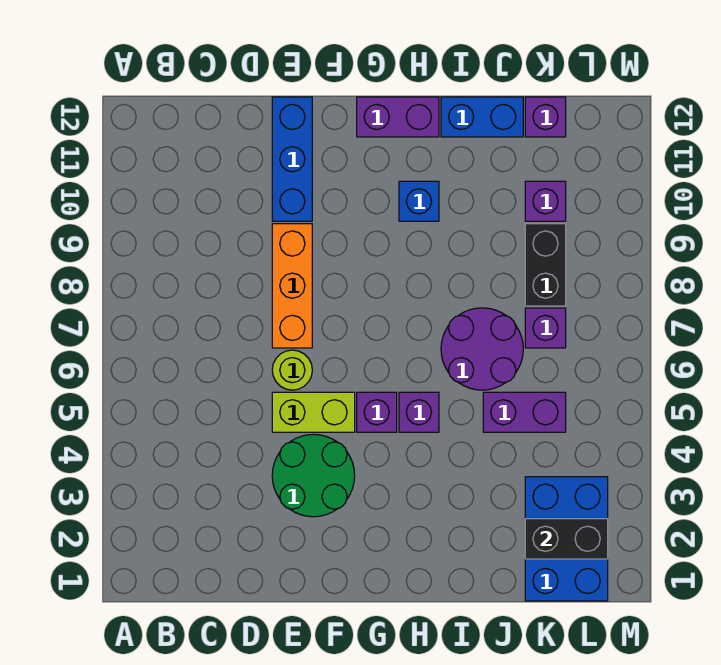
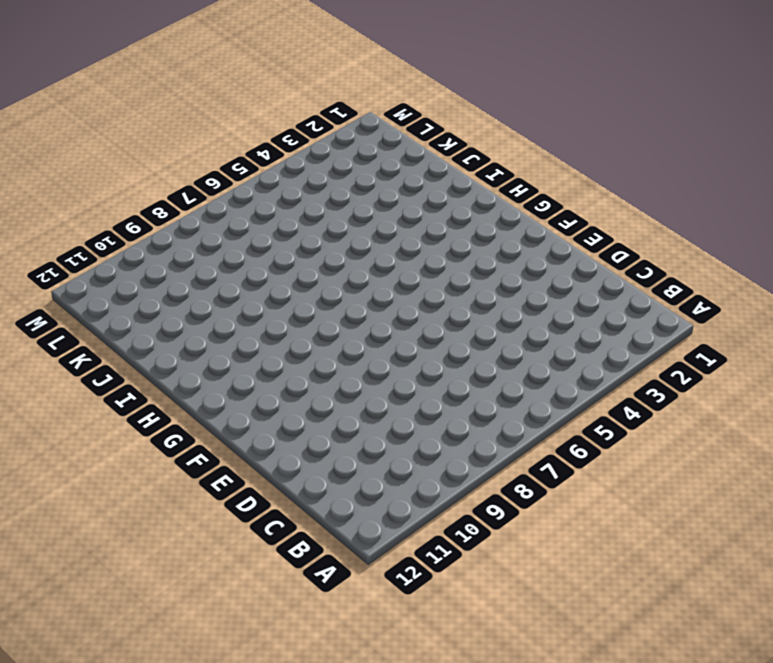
none -> green round brick E3:F4 level 1
none -> lime brick E5:F5 level 1
none -> lime round brick E6 level 1

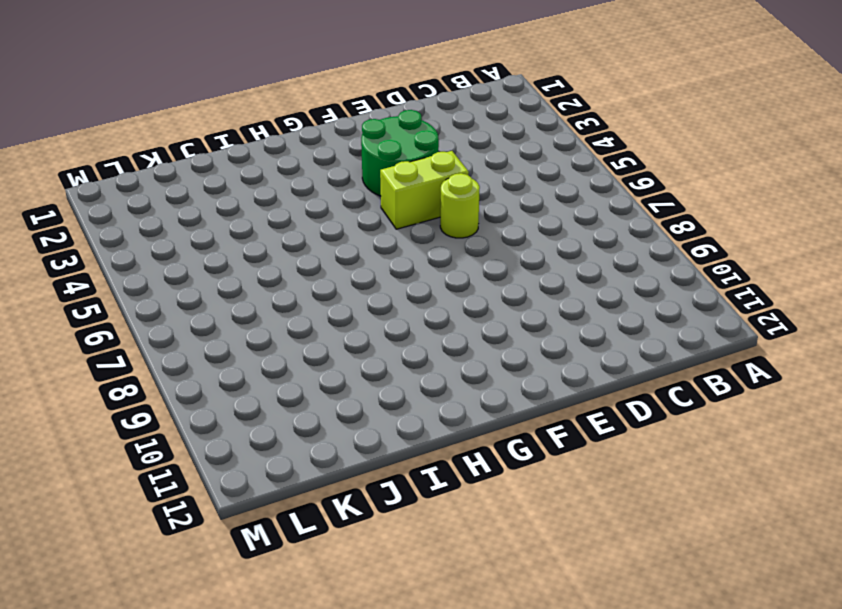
none -> orange brick E7:E9 level 1
none -> blue brick E10:E12 level 1
none -> purple brick G5 level 1

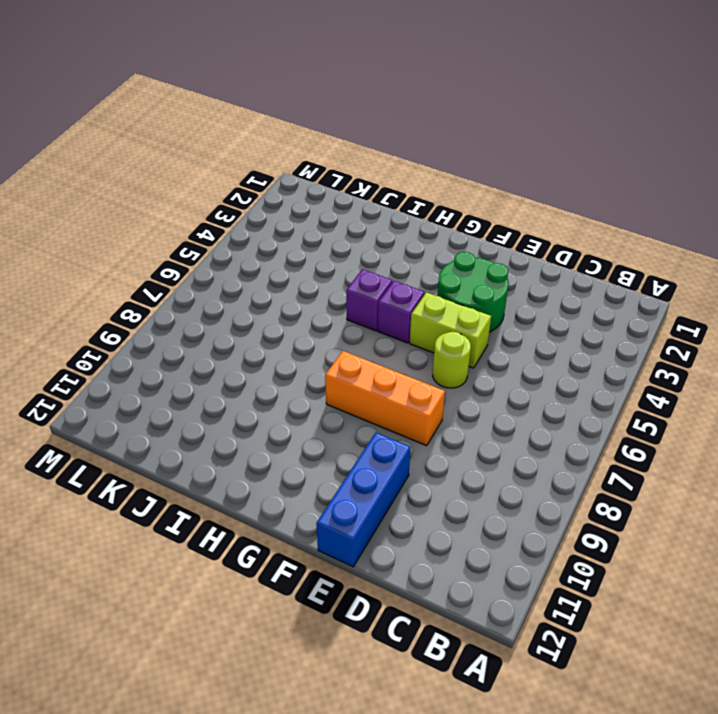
orange brick E8:G8 level 1 -> orange brick E7:E9 level 1
none -> purple brick G12:H12 level 1
none -> blue brick H10 level 1
none -> purple round brick I6:J7 level 1

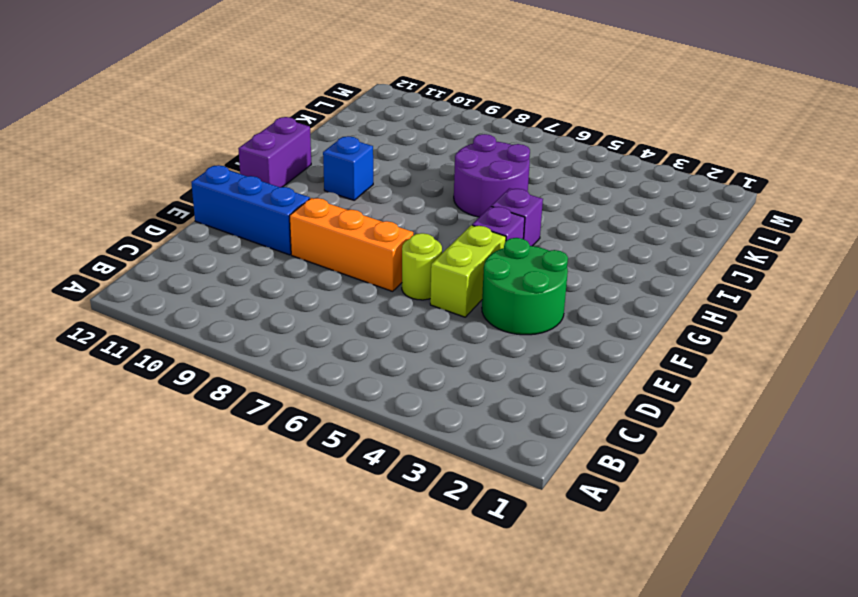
none -> blue brick I12:J12 level 1
none -> purple brick J5:K5 level 1
none -> blue brick K1:L3 level 1

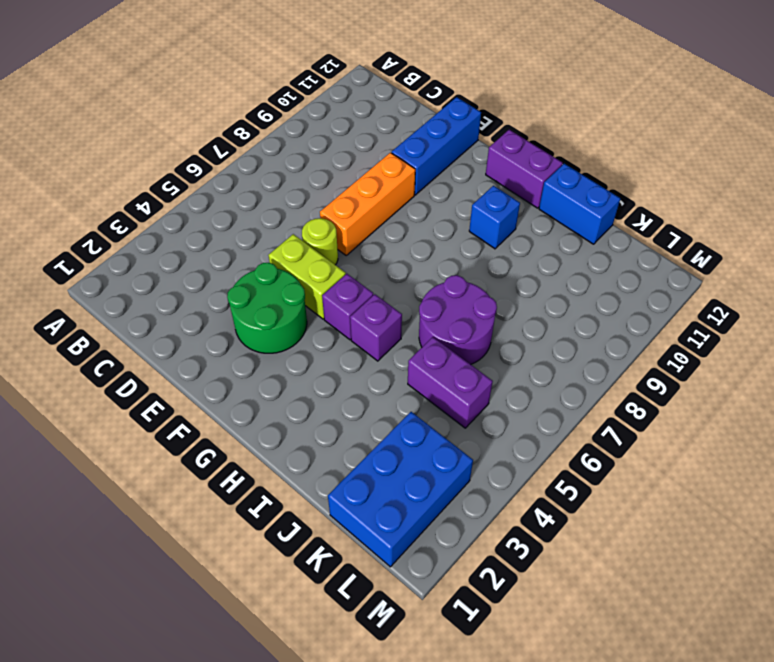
none -> purple brick K7 level 1
none -> black brick K8:K9 level 1
none -> purple brick K10 level 1

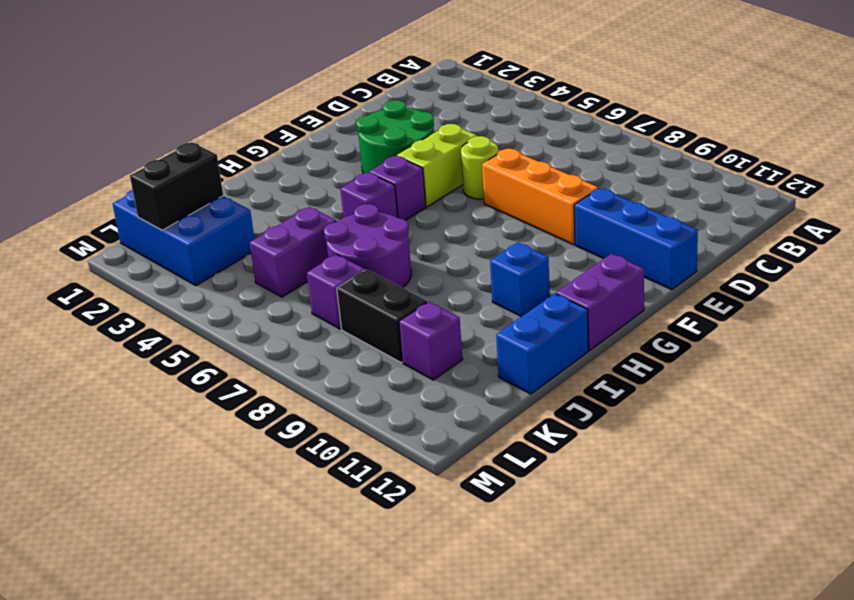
none -> purple brick K12 level 1

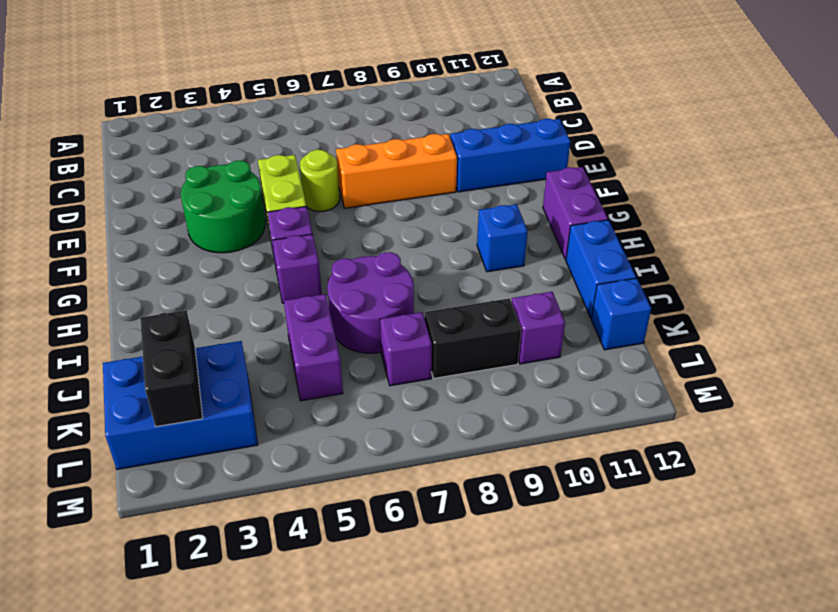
blue brick K12 level 1 -> purple brick K12 level 1

